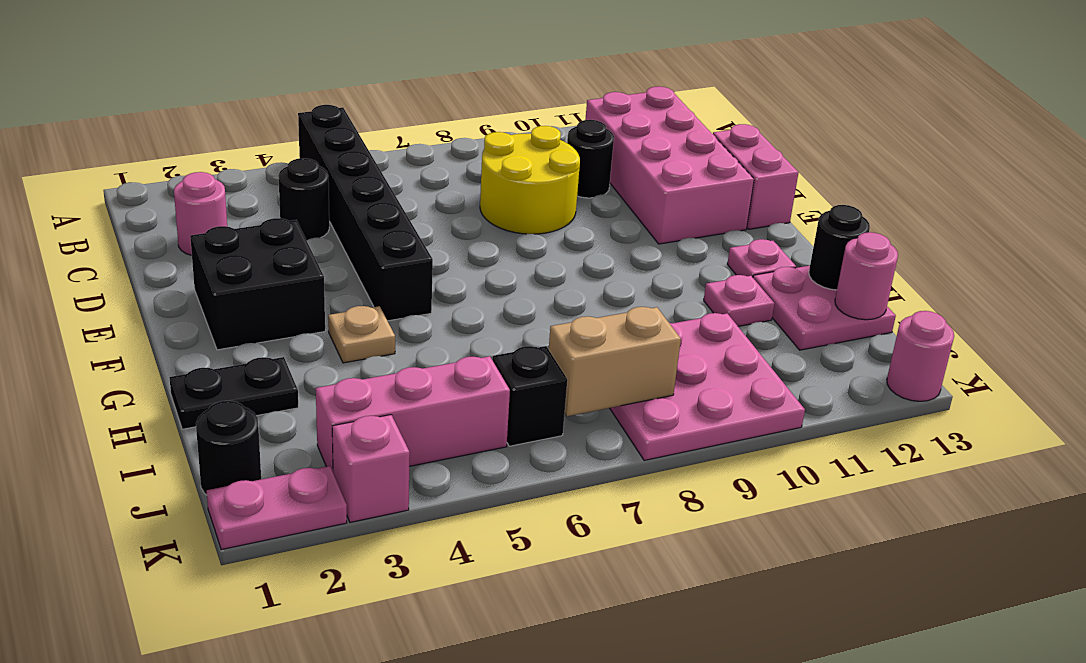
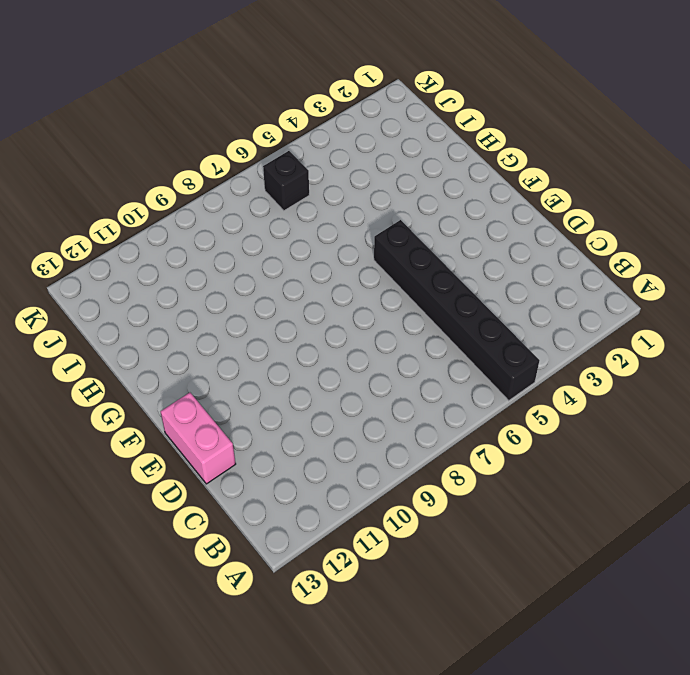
none -> pink brick B11:E12 level 1
none -> pink round brick C2 level 1
none -> black round brick C4 level 1

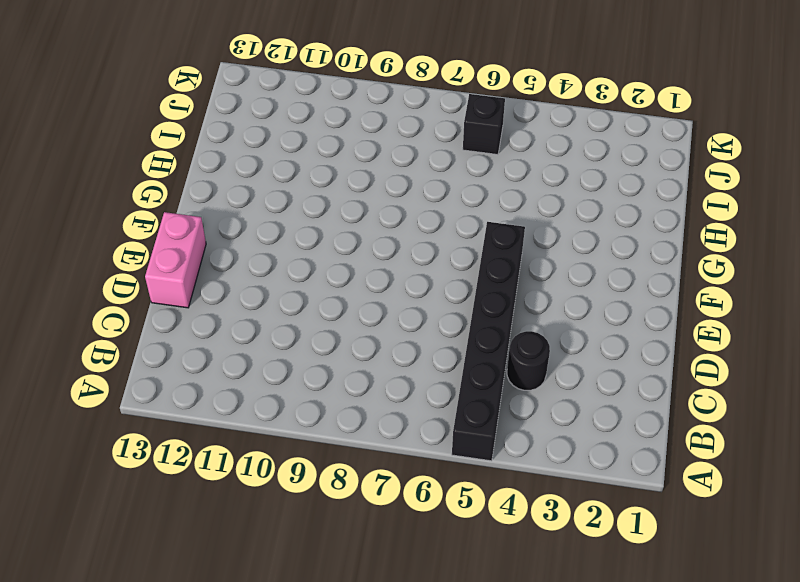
none -> pink brick B11:E12 level 1
none -> pink round brick C2 level 1
none -> yellow round brick C8:D9 level 1

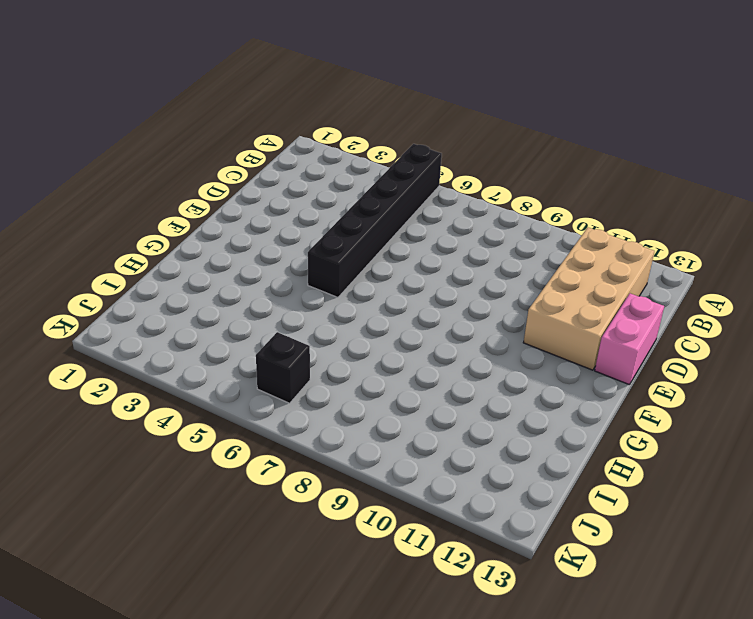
tan brick B11:E12 level 1 -> pink brick B11:E12 level 1
none -> pink round brick C2 level 1
none -> black round brick C4 level 1
none -> yellow round brick C8:D9 level 1

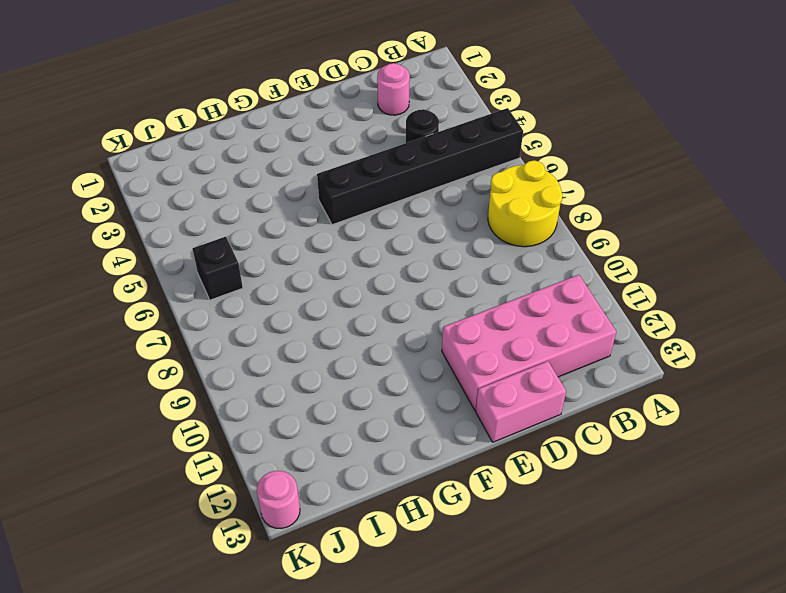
yellow round brick A7:B8 level 1 -> yellow round brick C8:D9 level 1
none -> black round brick C10 level 1
none -> black brick E2:F3 level 1
none -> tan plate G4 level 1

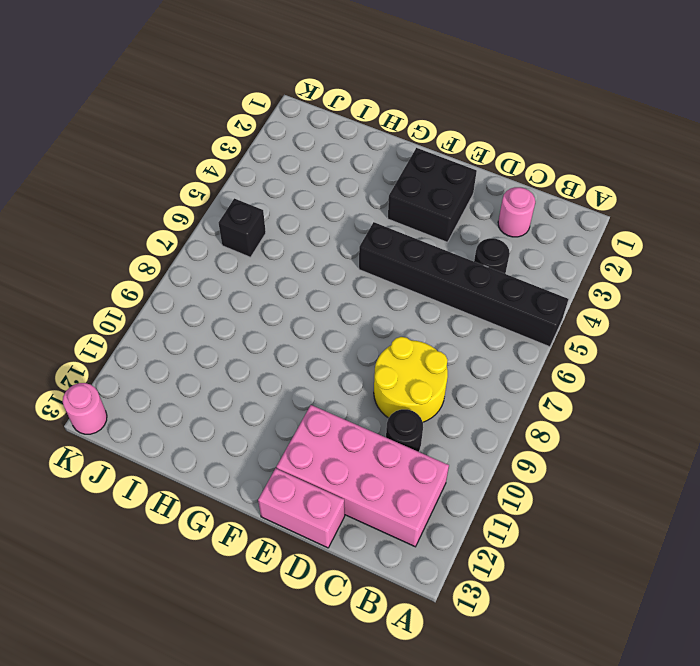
none -> tan plate G4 level 1
none -> pink plate G12 level 1
none -> black plate H1:H2 level 1

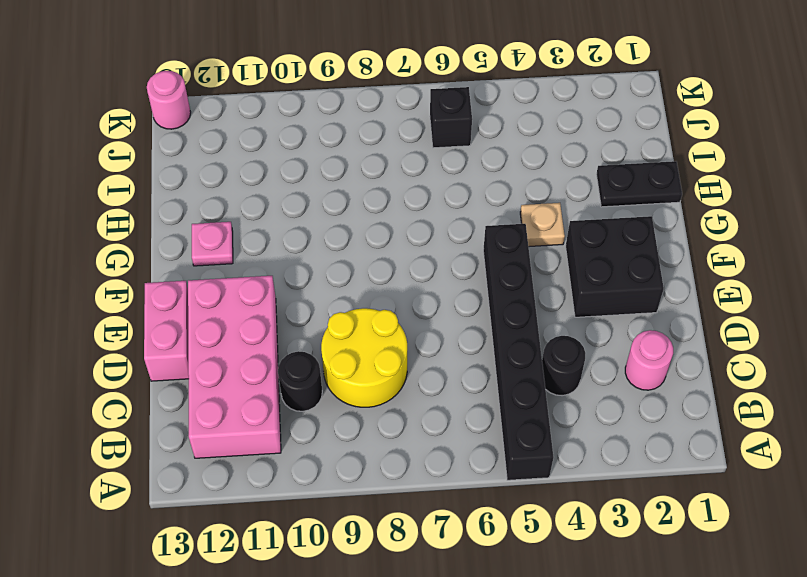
none -> pink plate H11 level 1
none -> pink plate H12:I13 level 1
none -> pink plate I8:K10 level 1

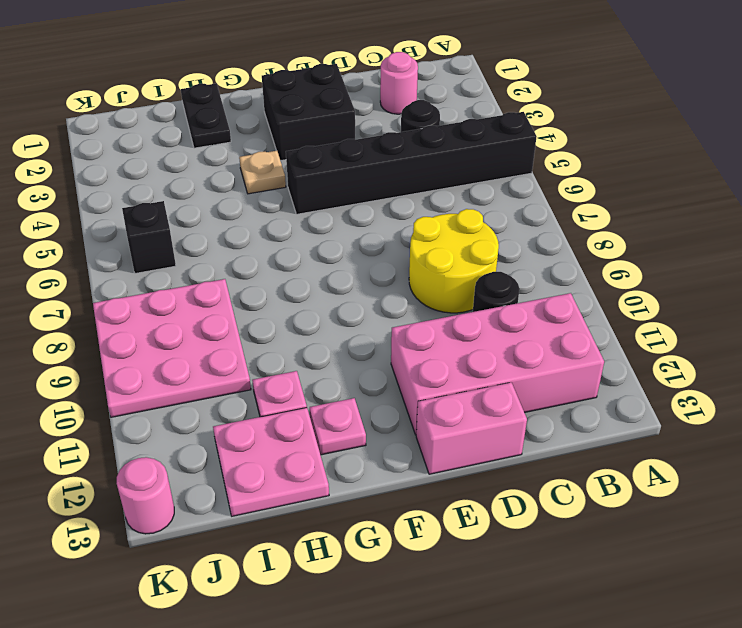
none -> black round brick J1 level 1
none -> pink brick J3:J5 level 1
none -> pink plate K1:K2 level 1

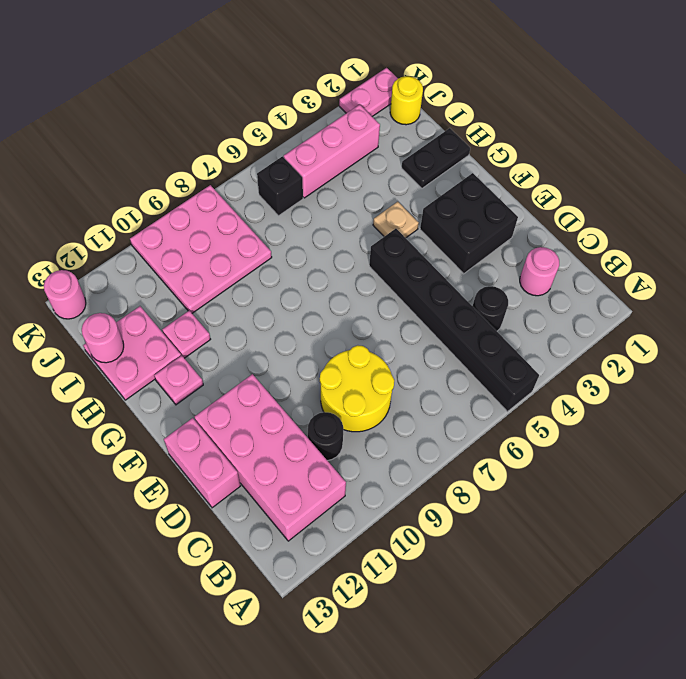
yellow round brick J1 level 1 -> black round brick J1 level 1
none -> pink brick K3 level 1
none -> black round brick H13 level 2
none -> tan brick J7:J8 level 2

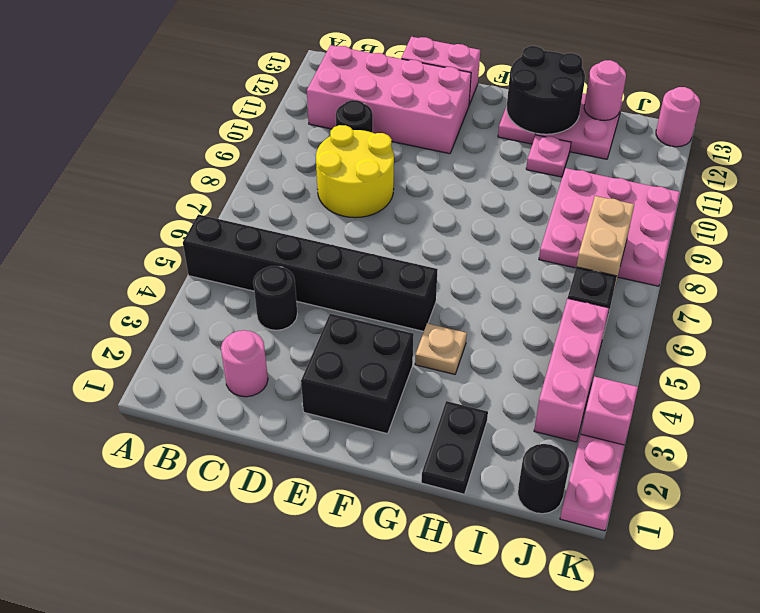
black round brick G12:H13 level 2 -> black round brick H13 level 2

